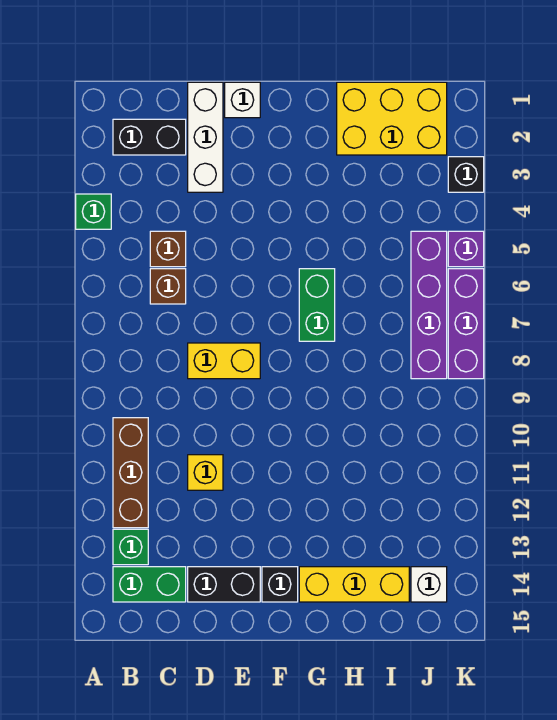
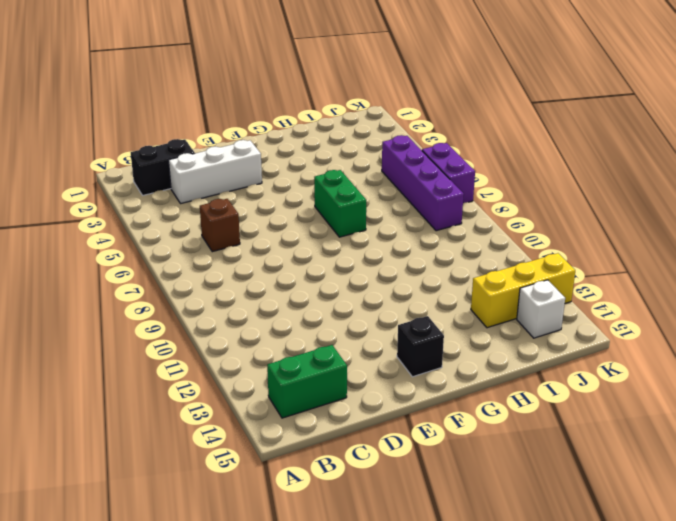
white brick C3:E3 level 1 -> white brick D1:D3 level 1
yellow brick I13:K13 level 1 -> yellow brick G14:I14 level 1
purple brick K6:K7 level 1 -> purple brick K6:K8 level 1
none -> green brick A4 level 1
none -> brown brick B10:B12 level 1
none -> green brick B13 level 1

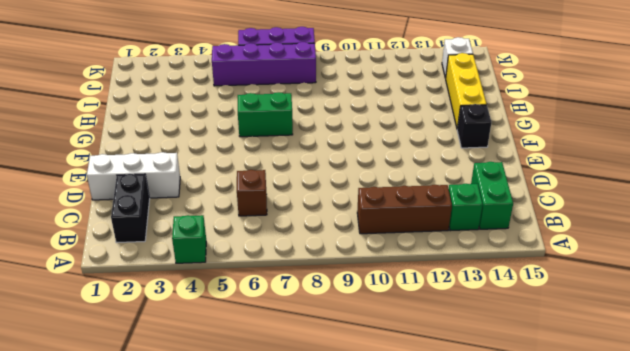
none -> brown brick C5 level 1
none -> yellow brick D8:E8 level 1
none -> yellow brick D11 level 1

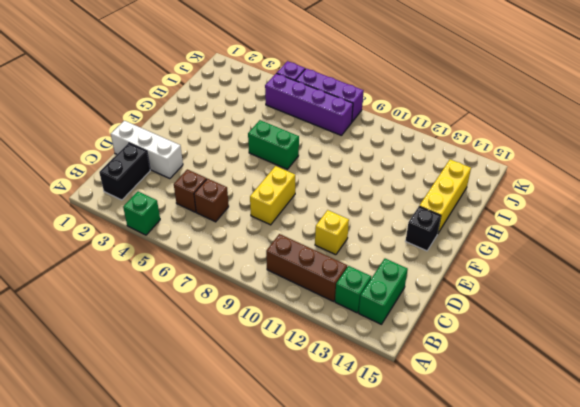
none -> black brick D14:E14 level 1
none -> white brick E1 level 1
none -> yellow brick H1:J2 level 1

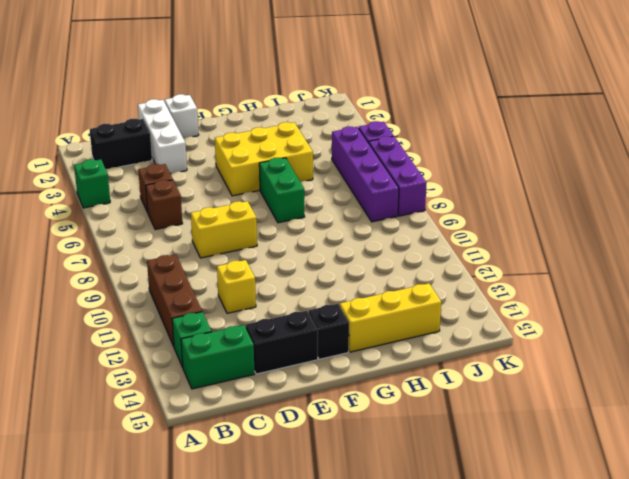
yellow brick F4:H5 level 1 -> yellow brick H1:J2 level 1
none -> white brick J14 level 1
none -> black brick K3 level 1

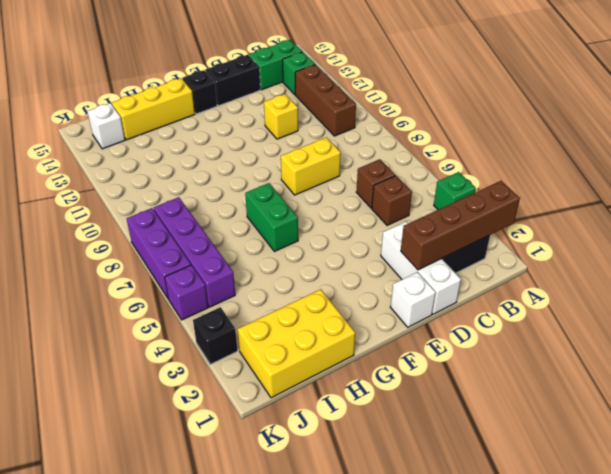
brown brick A2:D2 level 2 -> none

